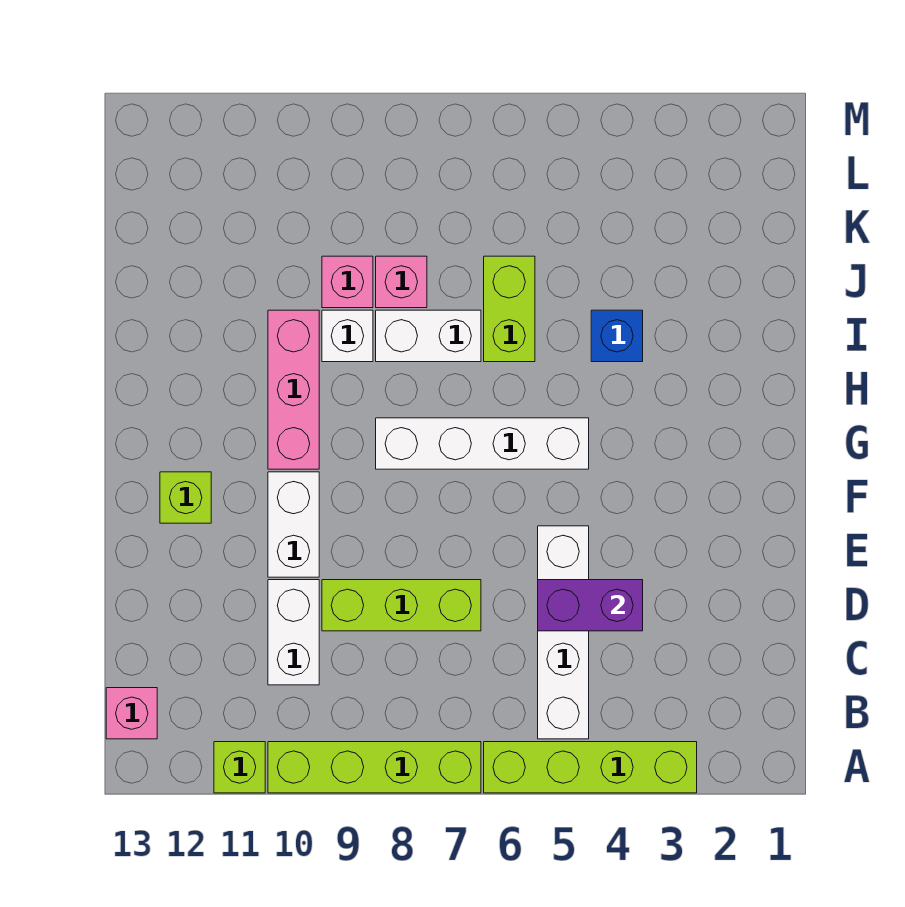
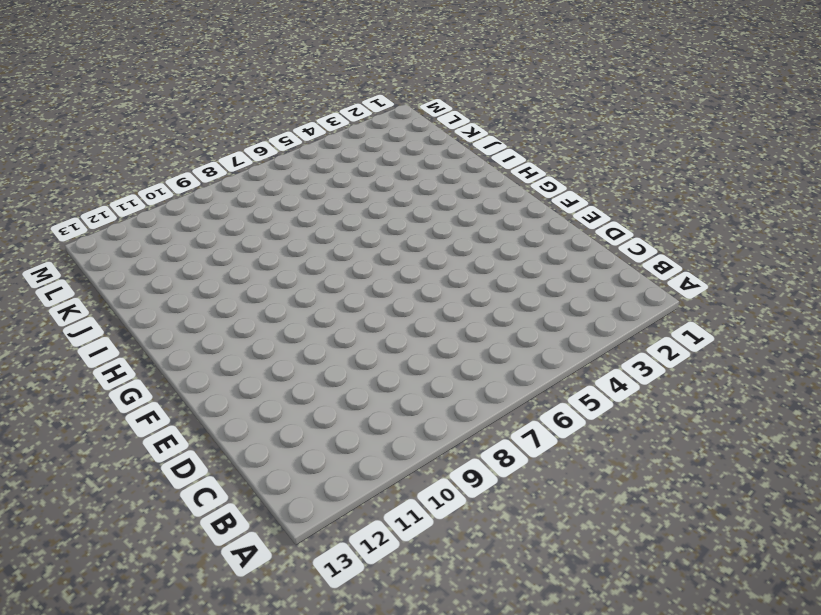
none -> lime brick A3:A6 level 1
none -> lime brick A7:A10 level 1
none -> lime brick A11 level 1

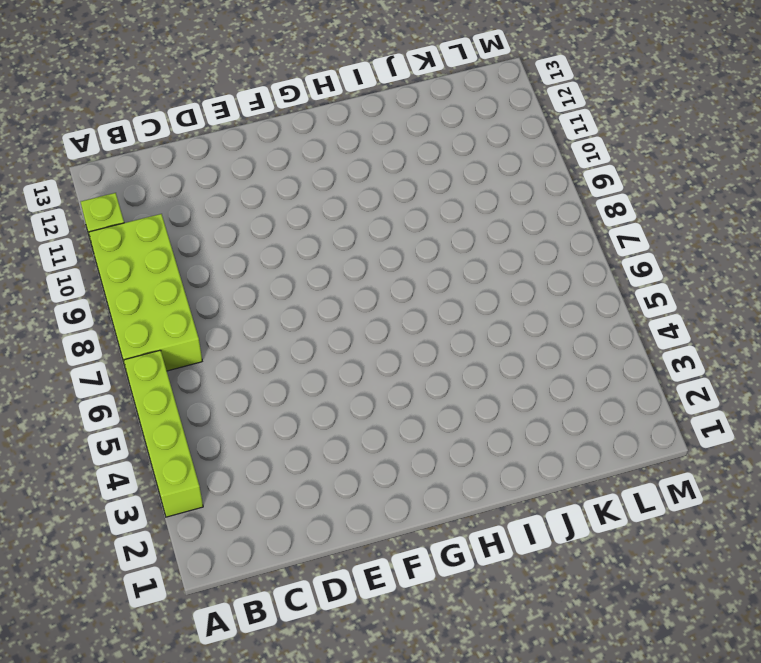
lime brick A7:B10 level 1 -> lime brick A7:A10 level 1
none -> white brick B5:E5 level 1
none -> pink brick B13 level 1
none -> white brick C10:D10 level 1

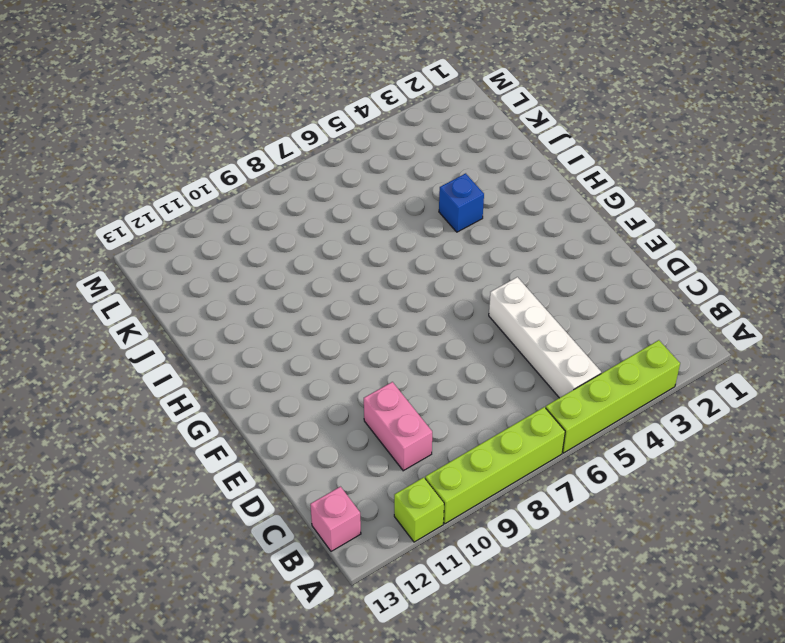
pink brick C10:D10 level 1 -> white brick C10:D10 level 1
none -> lime brick D7:D9 level 1
none -> white brick E10:F10 level 1
none -> lime brick F12 level 1

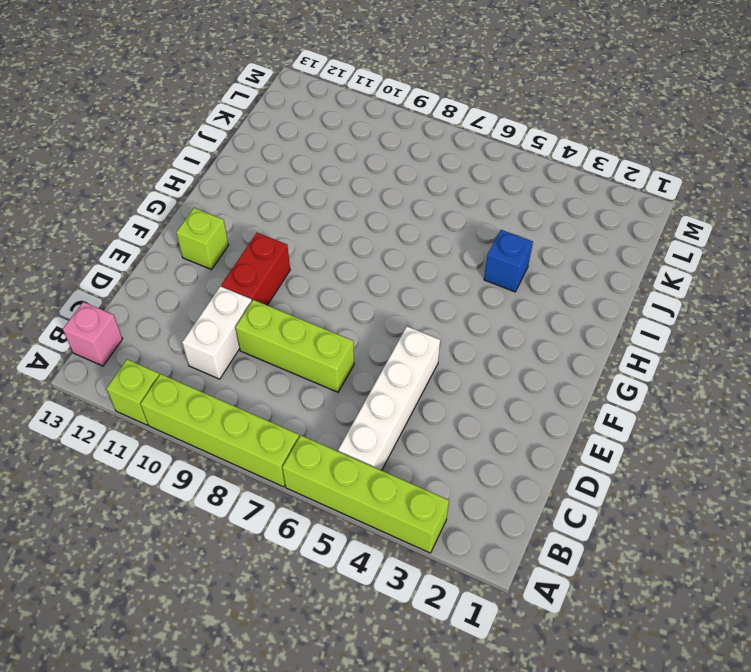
red brick E10:F10 level 1 -> white brick E10:F10 level 1
none -> white brick G5:G8 level 1
none -> pink brick G10:I10 level 1
none -> lime brick I6:J6 level 1

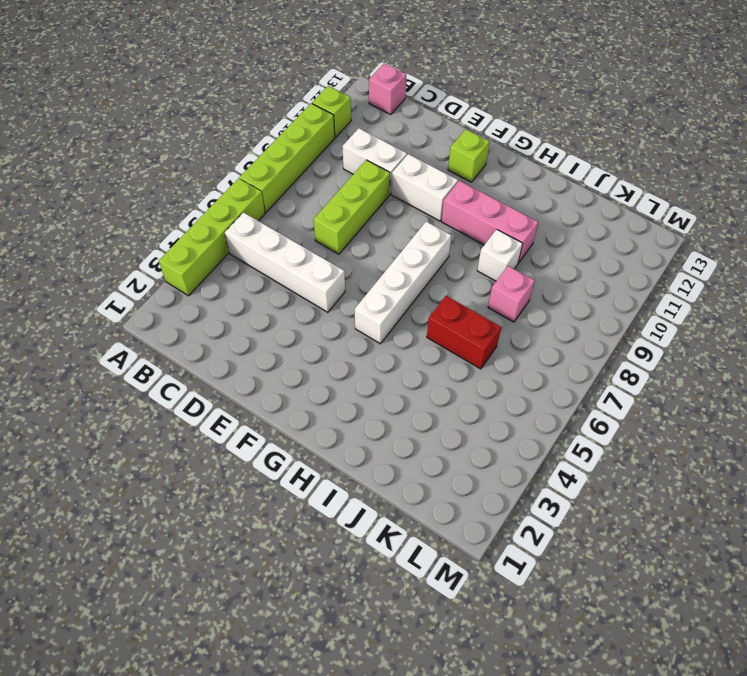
red brick I6:J6 level 1 -> lime brick I6:J6 level 1
none -> blue brick I4 level 1
none -> white brick I7:I8 level 1
none -> pink brick J9 level 1

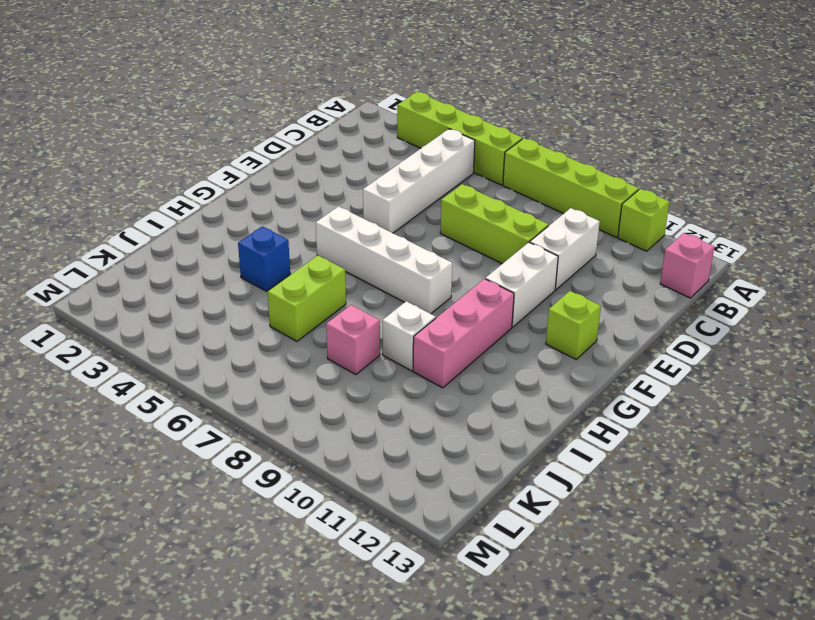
none -> white brick I7:I8 level 1
none -> pink brick J9 level 1
none -> purple brick D4:D5 level 2

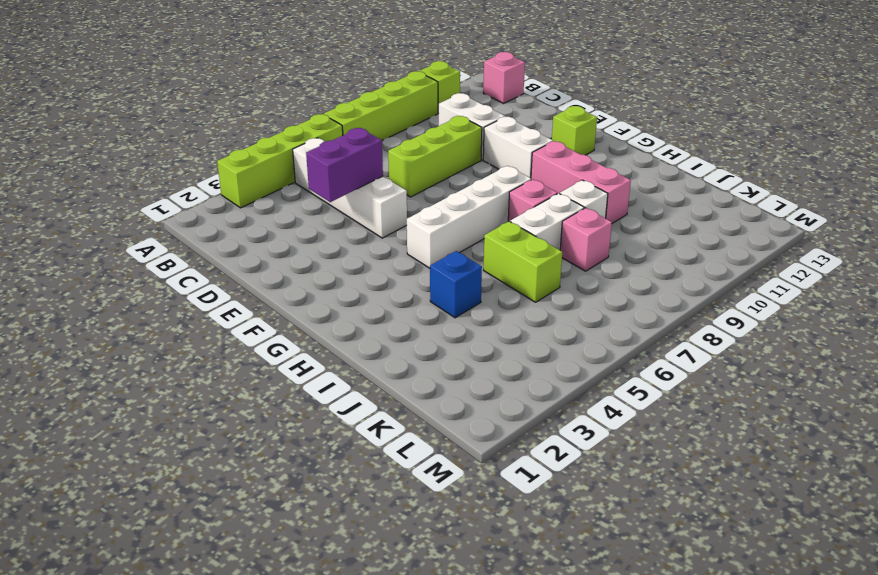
pink brick H8 level 1 -> pink brick J9 level 1

